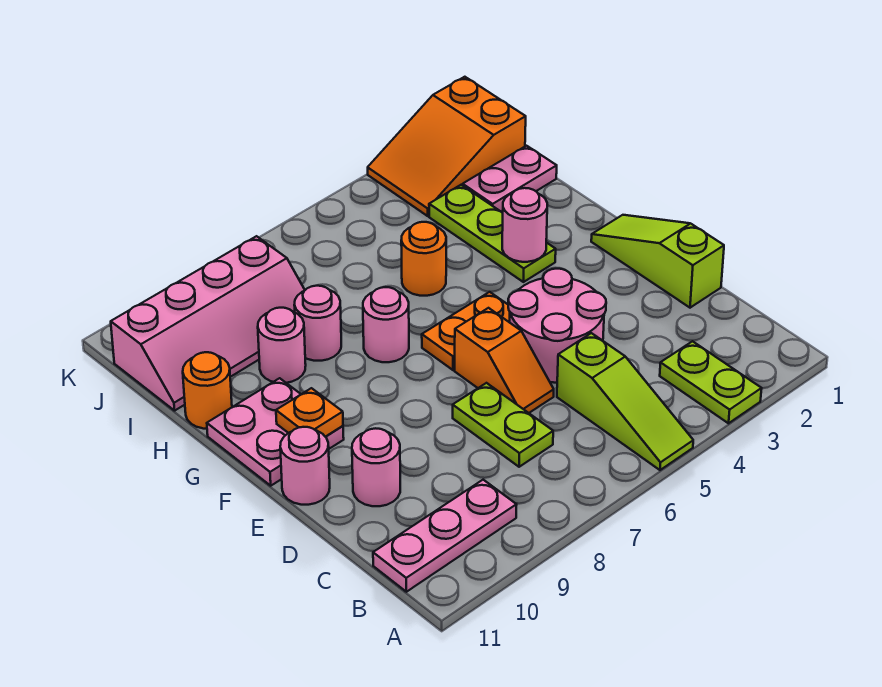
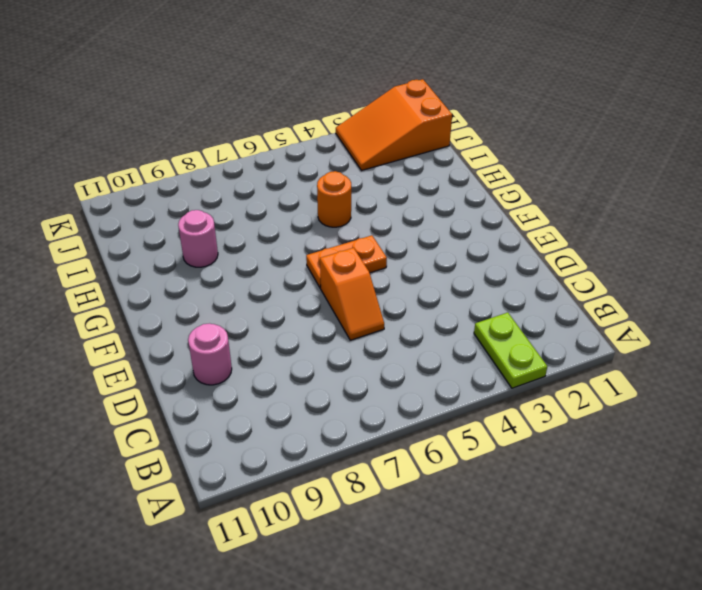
none -> lime slope A5:C5 level 1 top C
none -> pink plate B9:B11 level 1
none -> lime plate C7:D7 level 1

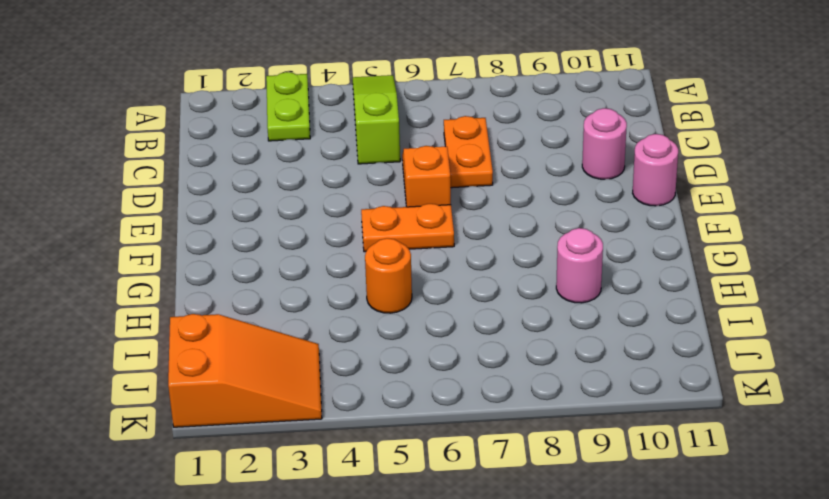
orange plate C7:D7 level 1 -> lime plate C7:D7 level 1
none -> pink plate B9:B11 level 1
none -> lime slope D1:F1 level 1 top D
none -> pink round brick D4:E5 level 1

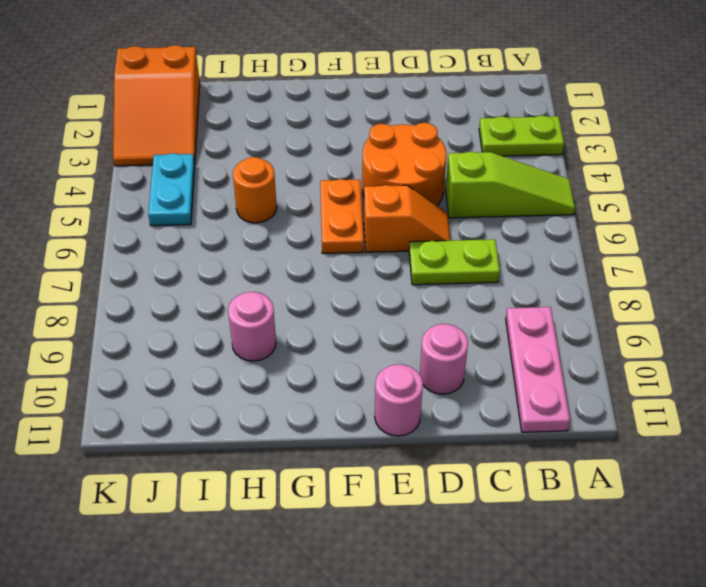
orange round brick D4:E5 level 1 -> pink round brick D4:E5 level 1
cyan plate J4:J5 level 1 -> none
none -> lime slope D1:F1 level 1 top D
none -> pink plate F10:G11 level 1
none -> lime plate G3:I3 level 1

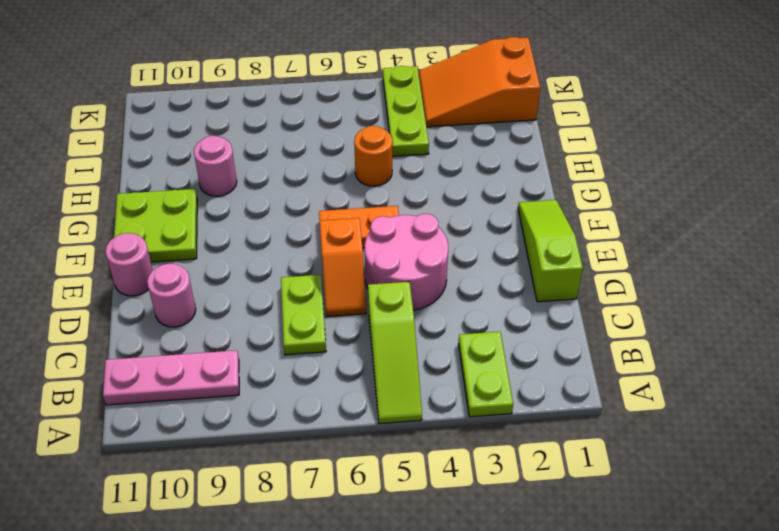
lime plate F10:G11 level 1 -> pink plate F10:G11 level 1
lime plate I4:K4 level 1 -> lime plate G3:I3 level 1
none -> pink round brick G7 level 1
none -> pink round brick H8 level 1
none -> orange round brick H11 level 1

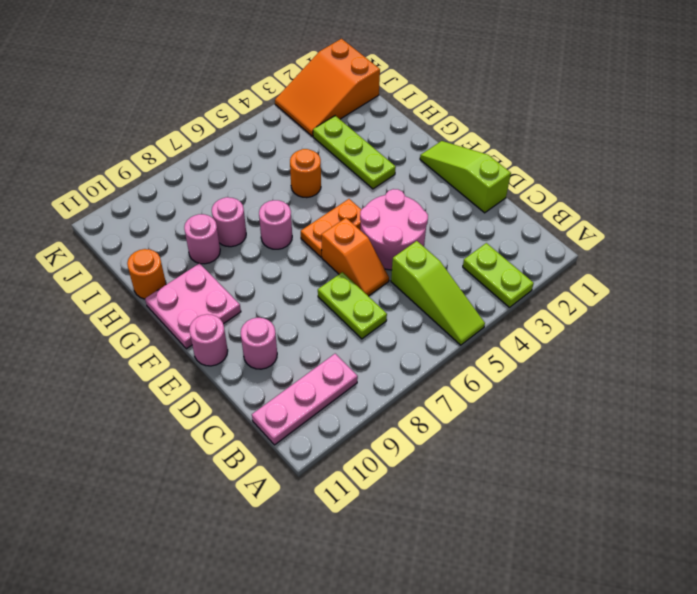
none -> pink plate I1:I2 level 1
none -> pink slope I8:J11 level 1 top J
none -> orange plate F10 level 2

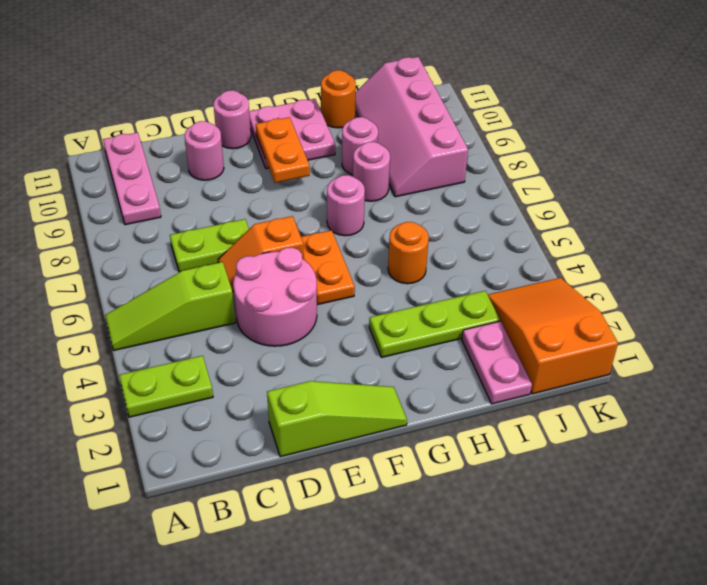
orange plate F9:F10 level 2 -> orange plate F10 level 2
none -> pink round brick G3 level 2

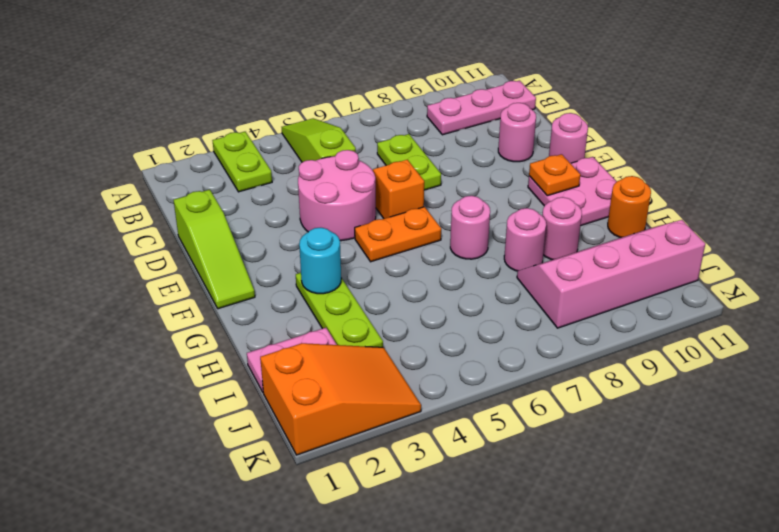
cyan round brick G3 level 2 -> pink round brick G3 level 2
none -> orange round brick H5 level 1

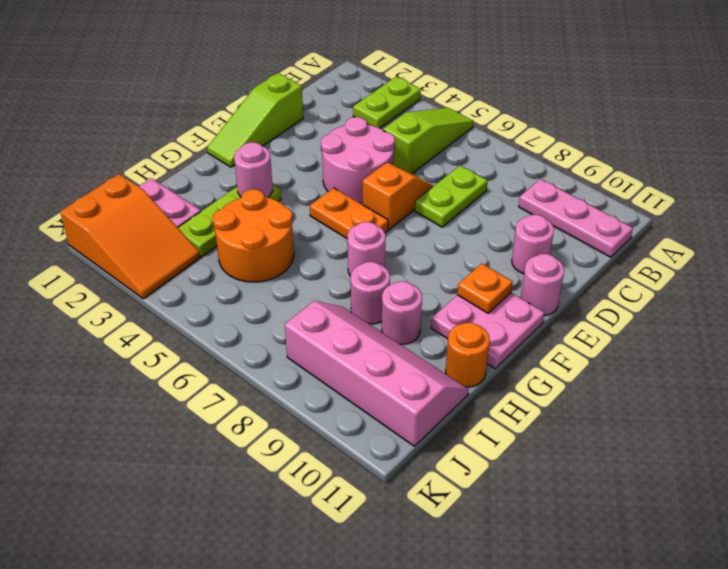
orange round brick H4:I5 level 1 -> orange round brick H5 level 1

